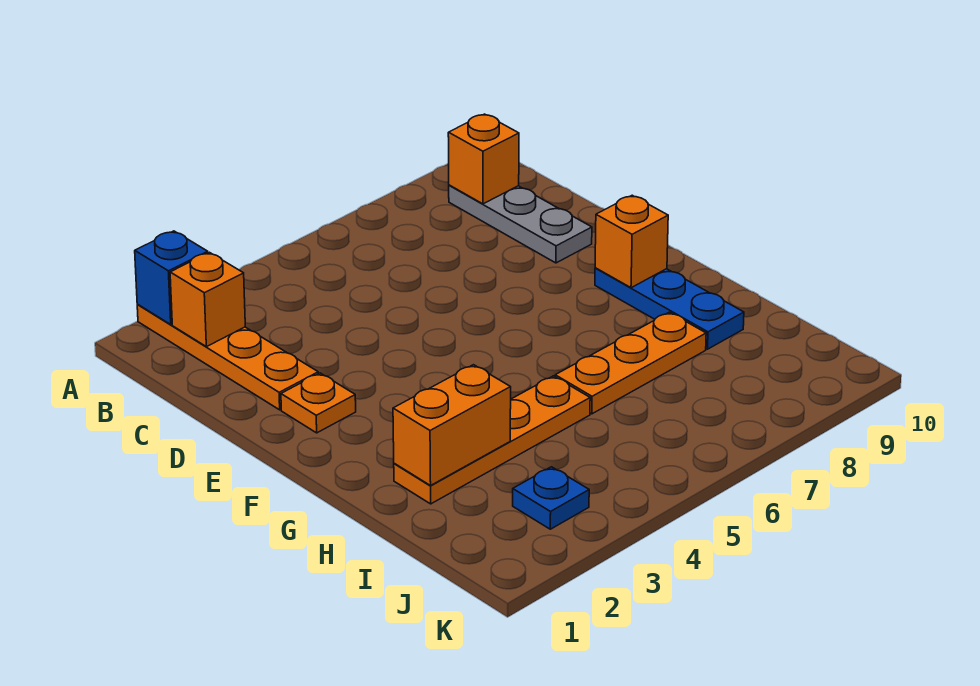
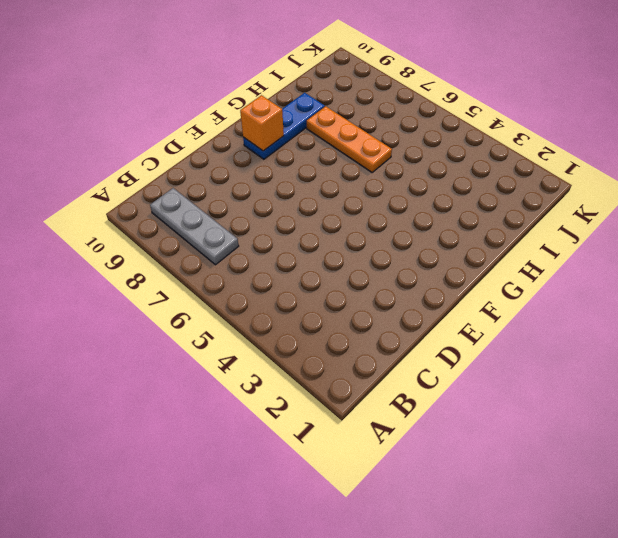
grey plate B7:B9 level 1 -> grey plate B9:D9 level 1
none -> orange plate A2:D2 level 1
none -> orange plate E2 level 1
none -> orange plate H2:H5 level 1

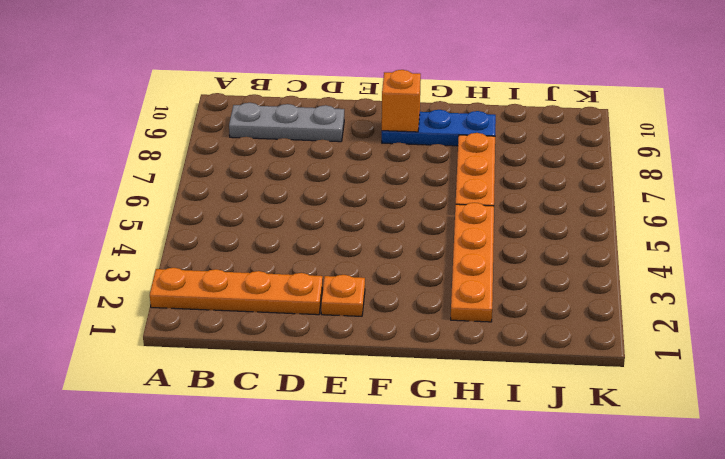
none -> blue plate J3 level 1
none -> blue brick A2 level 2
none -> orange brick B2 level 2

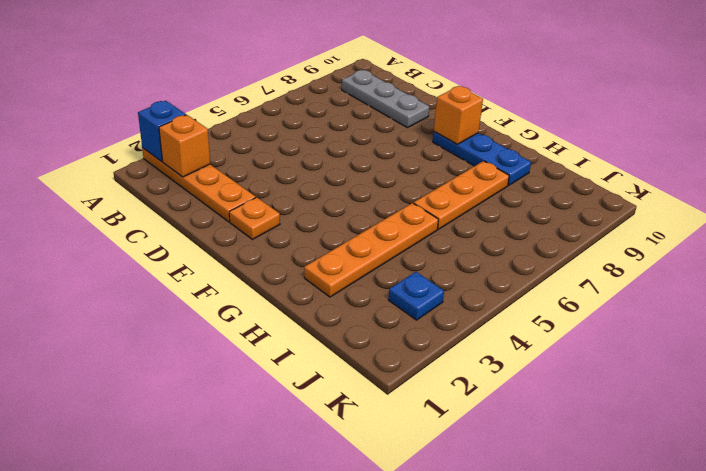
none -> orange brick B9 level 2
none -> orange brick H2:H3 level 2

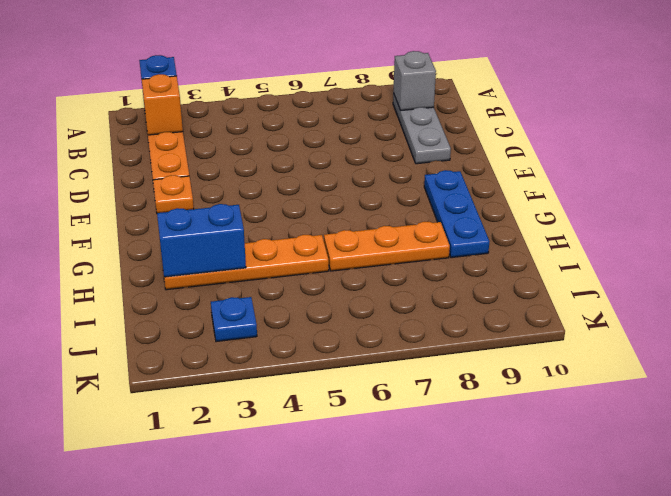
grey brick B9 level 2 -> orange brick B9 level 2
blue brick H2:H3 level 2 -> orange brick H2:H3 level 2
none -> orange brick F9 level 2

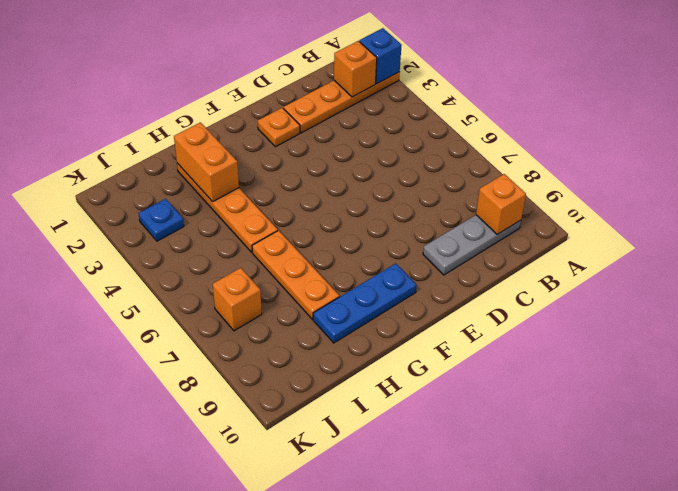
orange brick J7 level 1 -> orange brick F9 level 2

